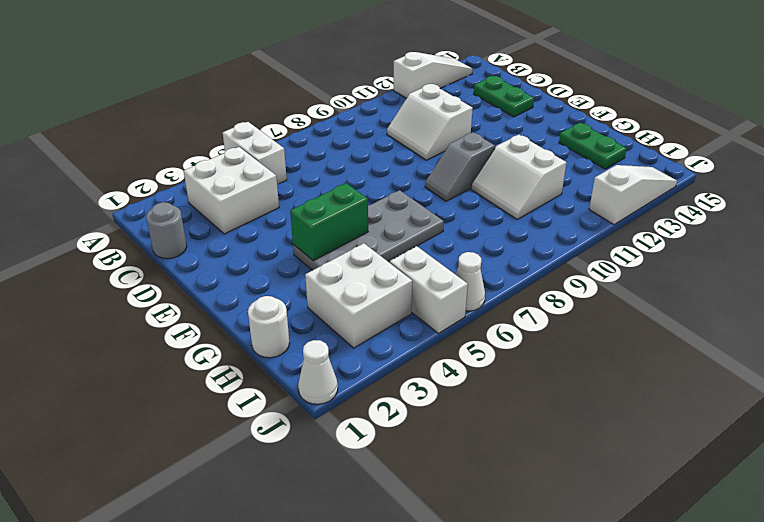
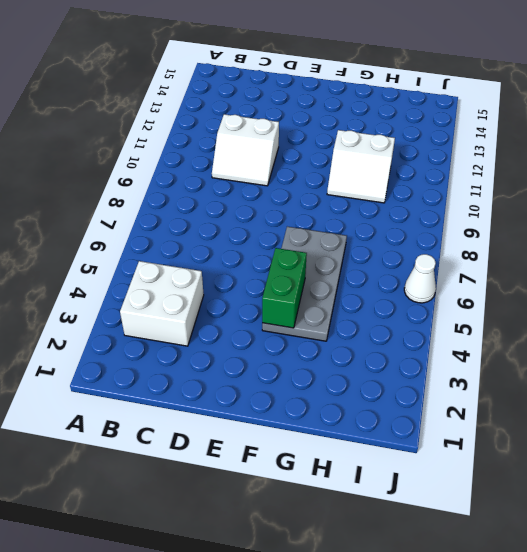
none -> white brick A5:B5 level 1
none -> white slope A12:A14 level 1 top 12
none -> grey round brick C1 level 1

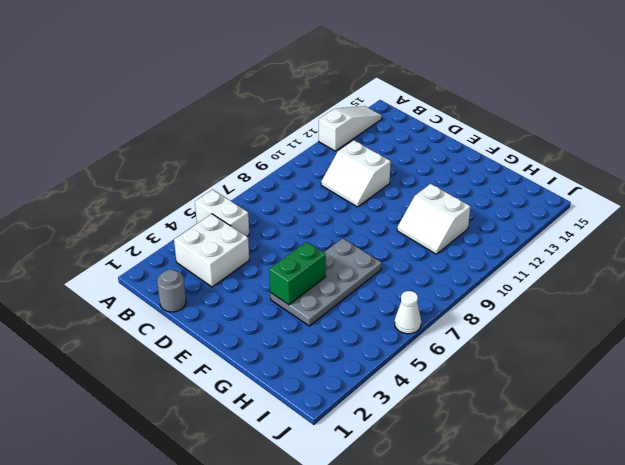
none -> green plate C14:D14 level 1
none -> grey slope F9:F10 level 1 top 10
none -> green plate G14:H14 level 1

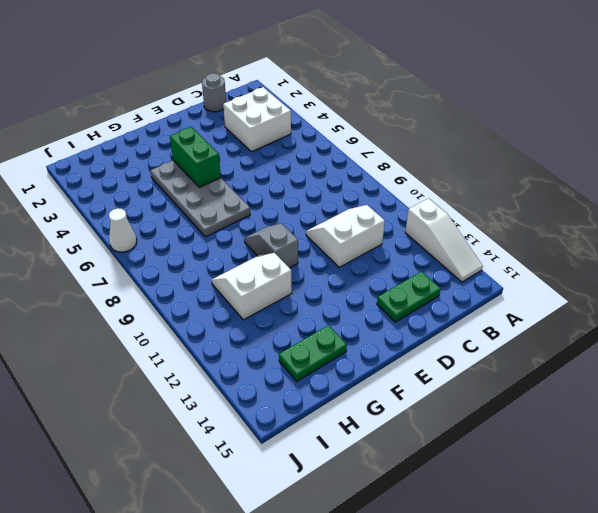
none -> white brick A5:B5 level 1
none -> white round brick H1 level 1
none -> white brick H3:I4 level 1

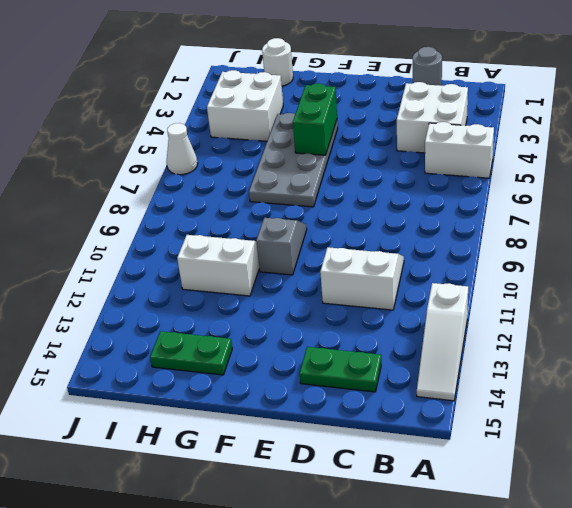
none -> white brick I5:J5 level 1
none -> white cone J1 level 1
none -> white slope J12:J14 level 1 top 12

